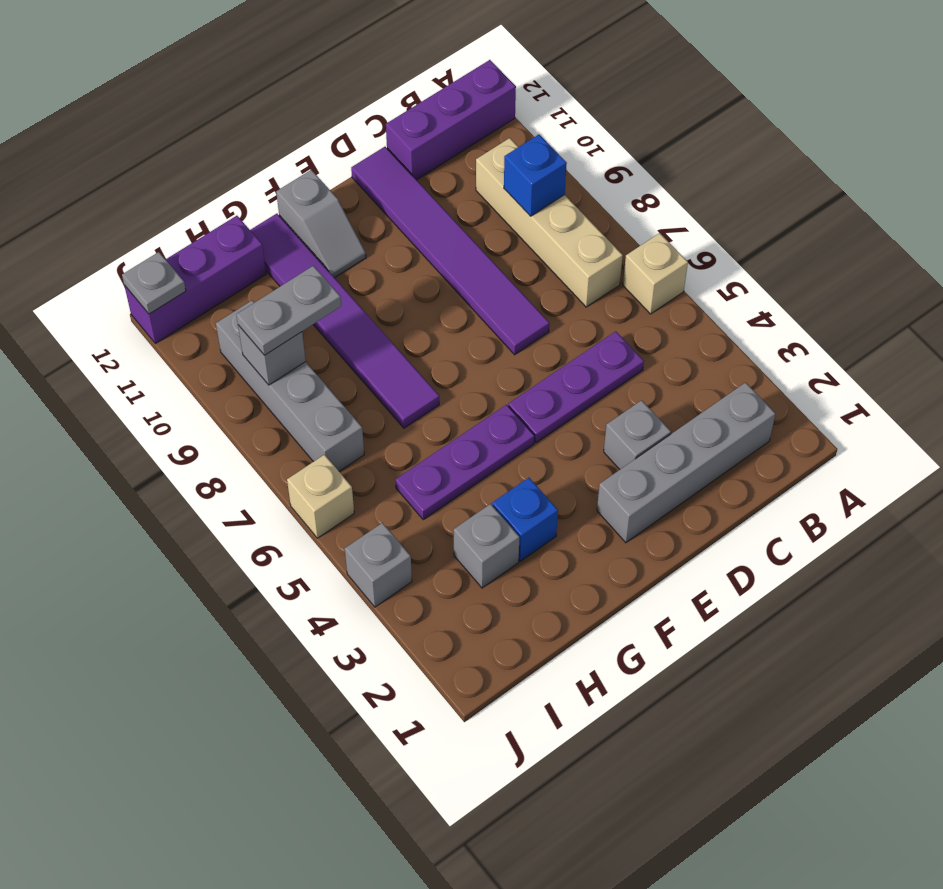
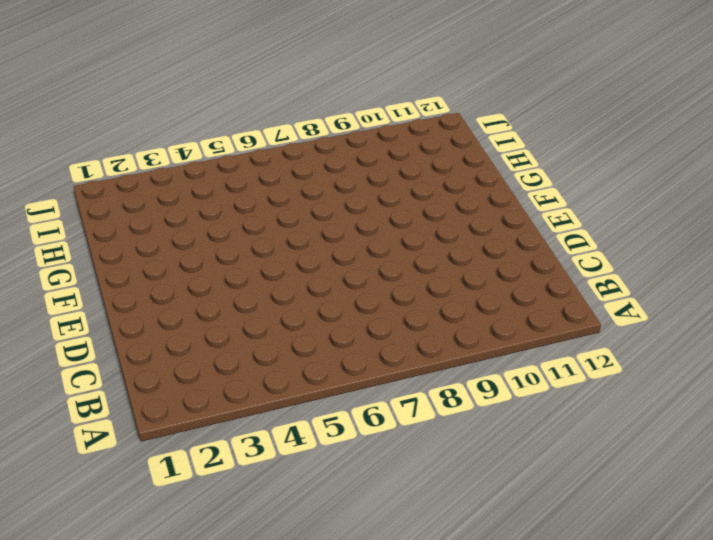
none -> tan brick A6 level 1
none -> purple brick A12:C12 level 1
none -> grey brick B2:E2 level 1

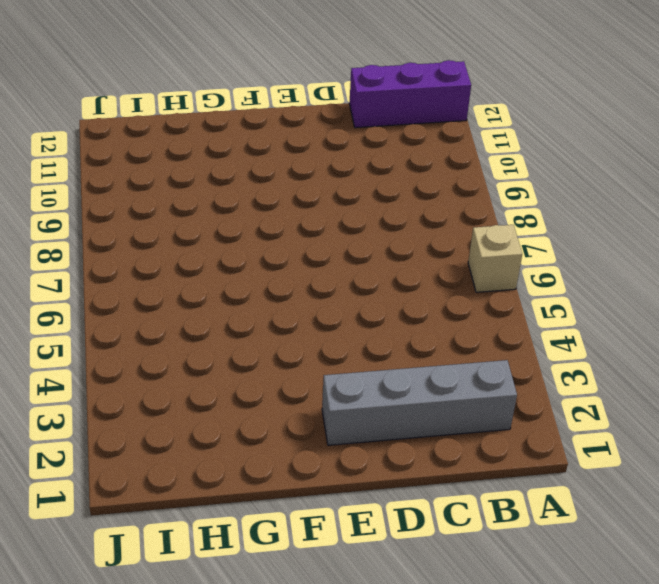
none -> tan brick B7:B10 level 1
none -> purple plate C5:E5 level 1
none -> grey brick D3 level 1

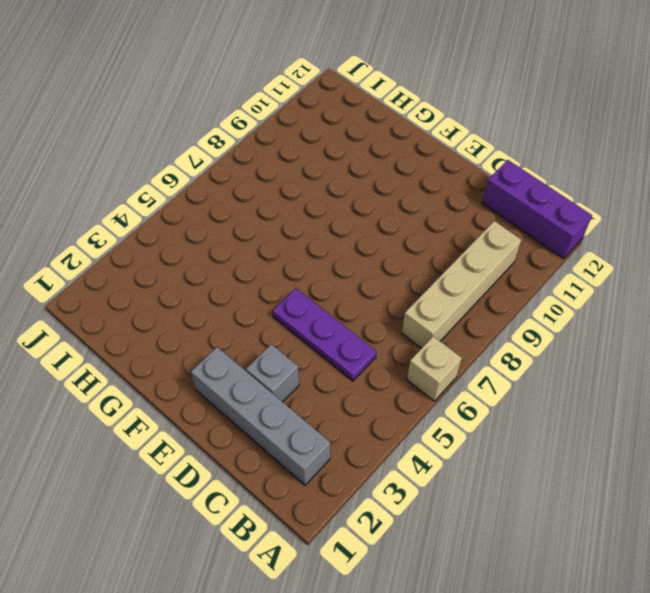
none -> purple tile D7:D12 level 1
none -> purple plate F5:H5 level 1
none -> grey slope F11:F12 level 1 top 12

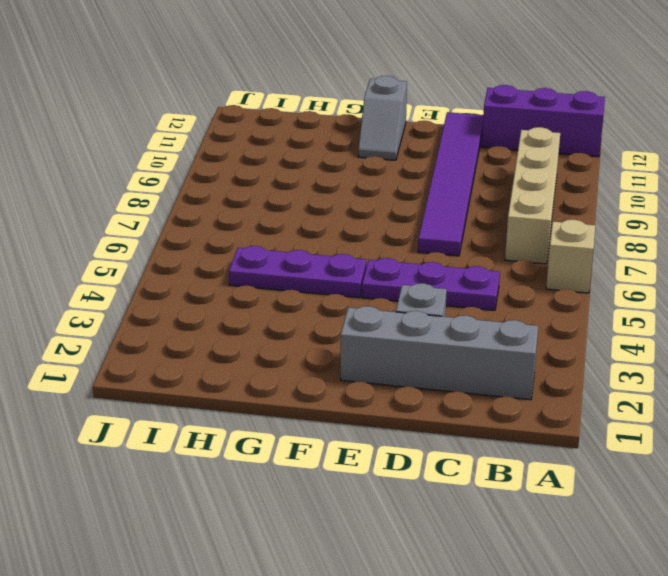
none -> blue brick G3 level 1
none -> purple tile G7:G12 level 1
none -> grey brick H3 level 1

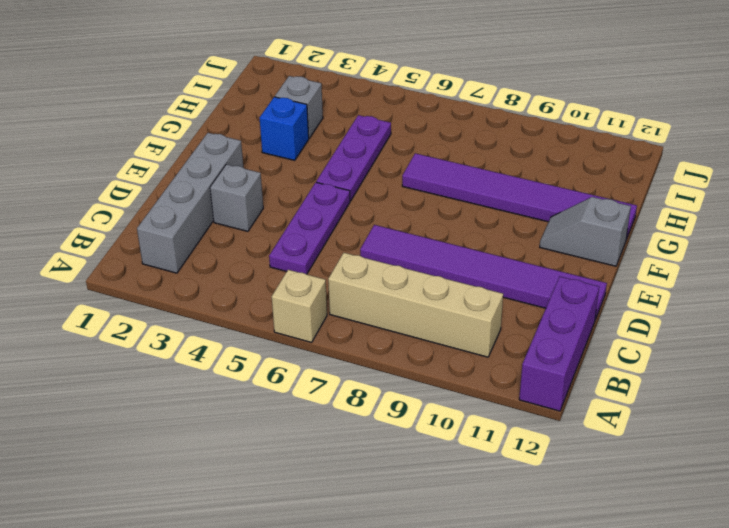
none -> purple brick H12:J12 level 1
none -> grey brick I7:I10 level 1
none -> grey brick J4 level 1

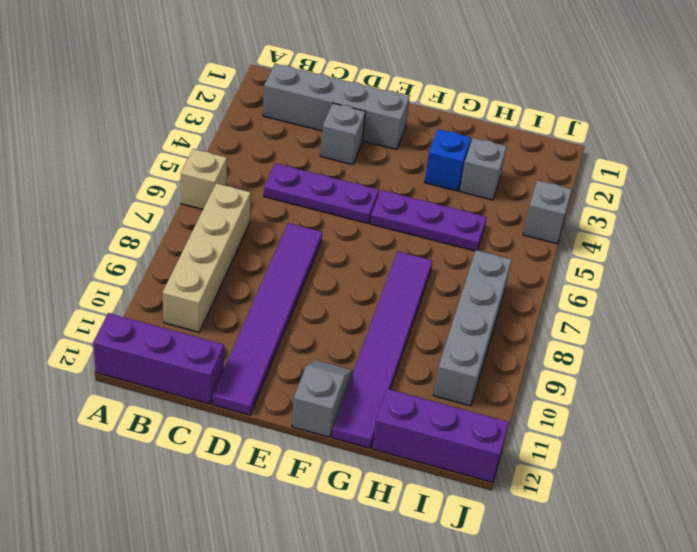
none -> tan brick J6 level 1
none -> blue brick B9 level 2
none -> grey brick I9 level 2

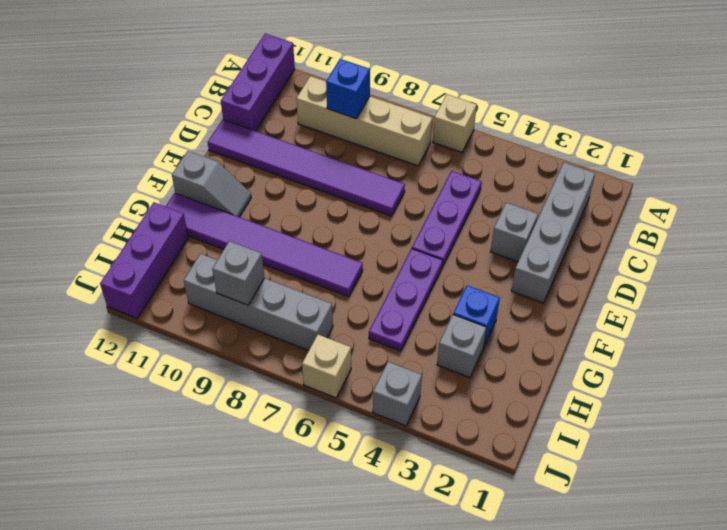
none -> grey plate J12 level 2
none -> grey plate H9:I9 level 3

